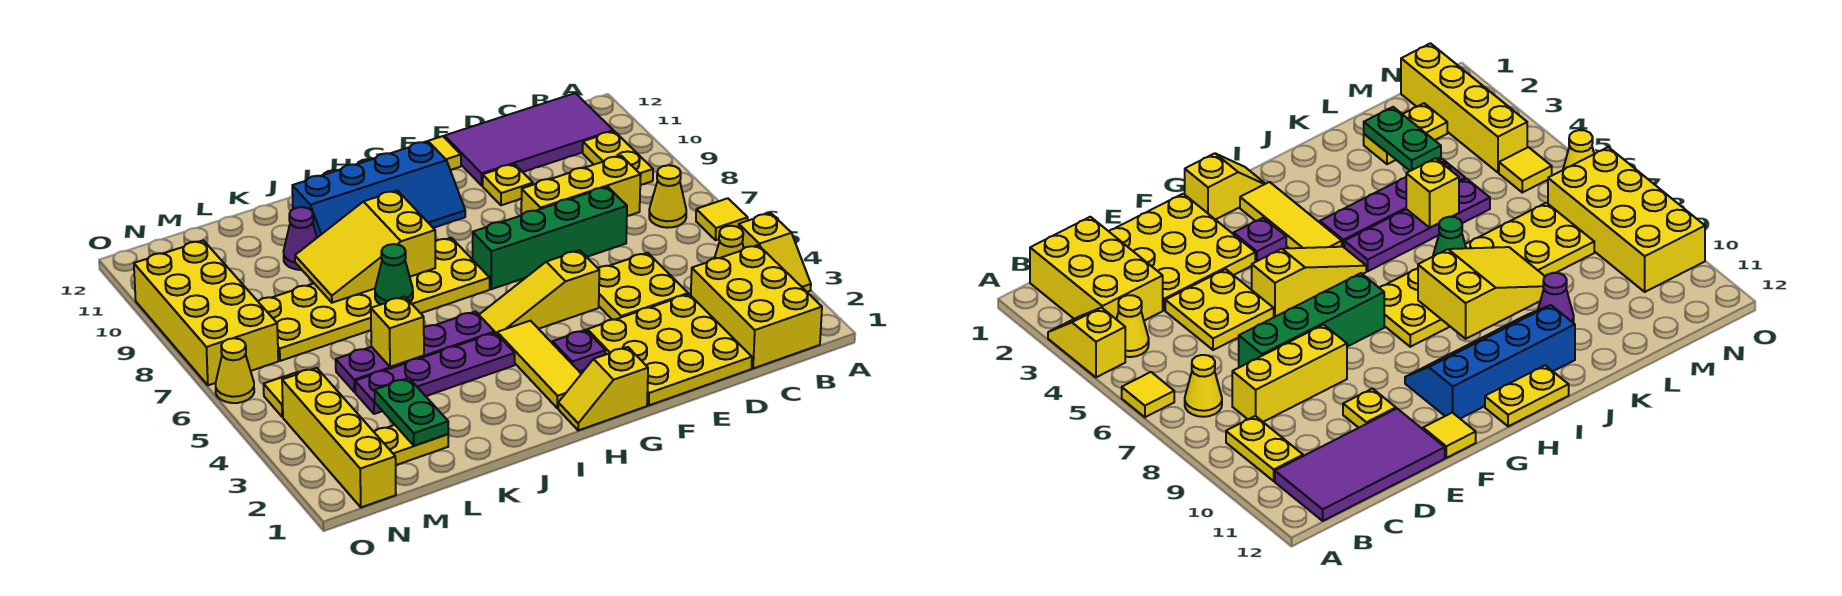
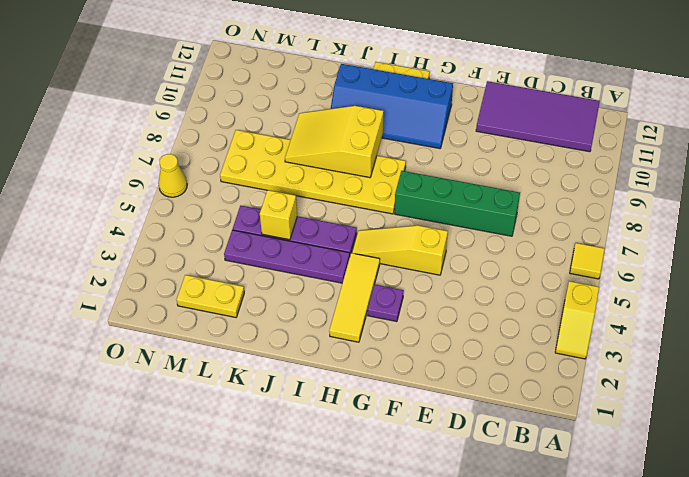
none -> yellow brick B1:C3 level 1
none -> yellow cone B4 level 1
none -> yellow cone B7 level 1
none -> yellow plate B9:B10 level 1

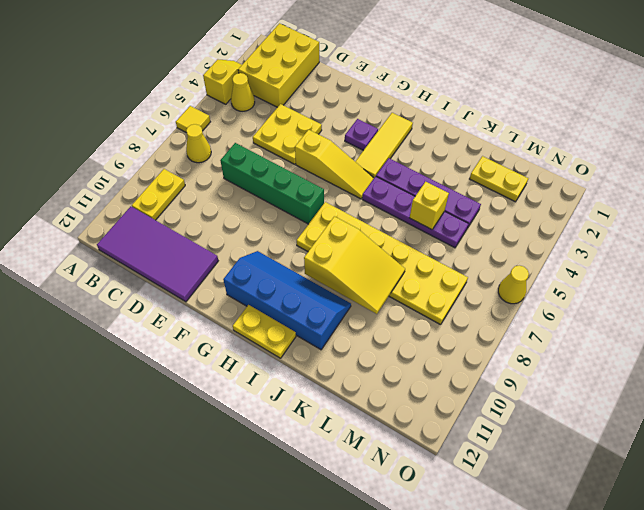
none -> yellow brick C8:E8 level 1
none -> yellow plate D1:F3 level 1
none -> yellow plate E10 level 1
none -> yellow tile F12 level 1

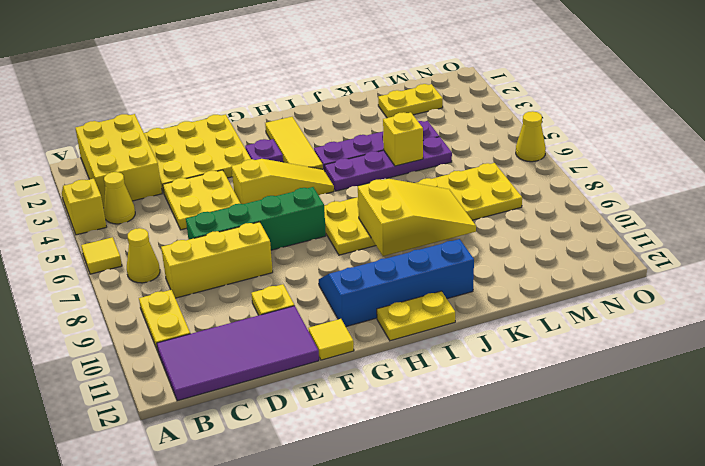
none -> yellow slope G1:H1 level 1 top G
none -> purple cone K10 level 1
none -> yellow brick N1:N4 level 1
none -> yellow tile N5 level 1

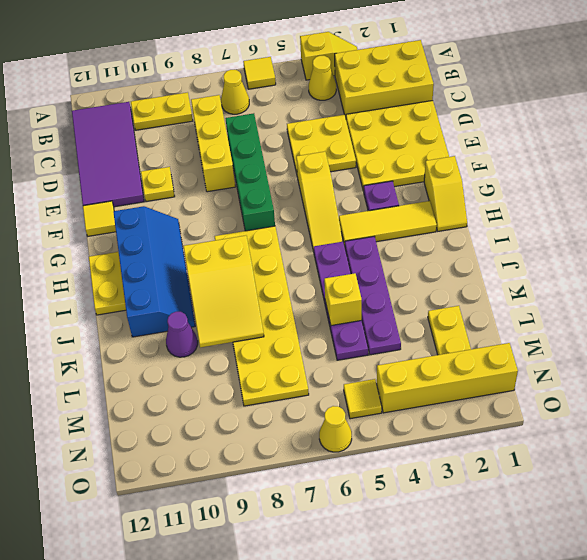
none -> yellow brick N7:O10 level 1
none -> green cone J7 level 2
none -> green plate L2:L3 level 2

